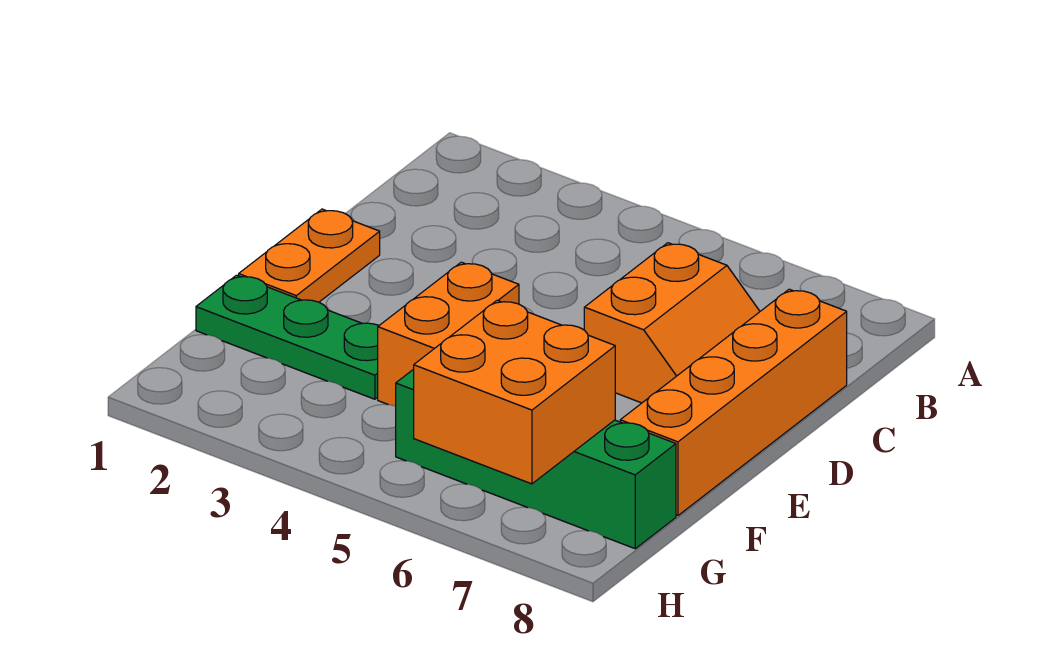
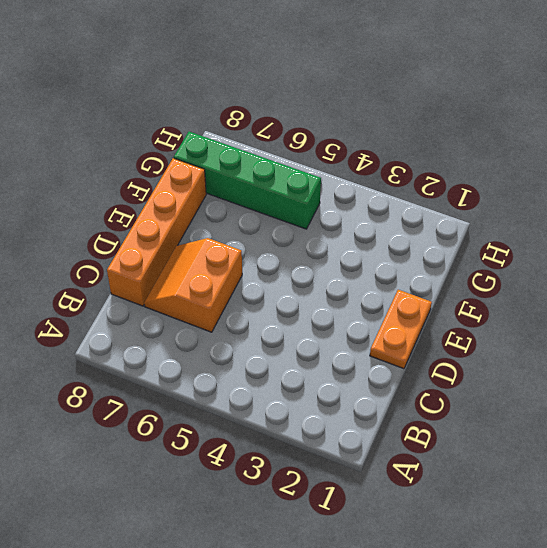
none -> orange brick E4:F4 level 1
none -> green plate F1:F3 level 1

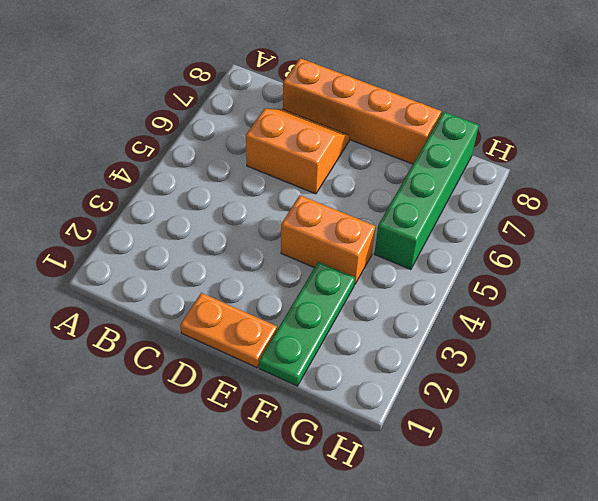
none -> orange brick G6:H7 level 2

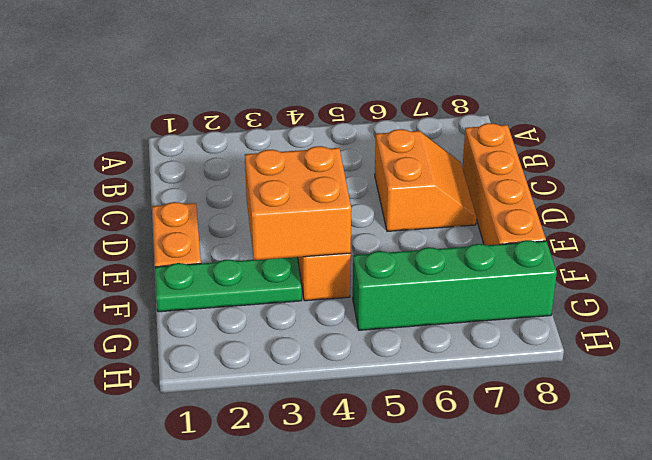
orange brick E3:F4 level 2 -> orange brick G6:H7 level 2

